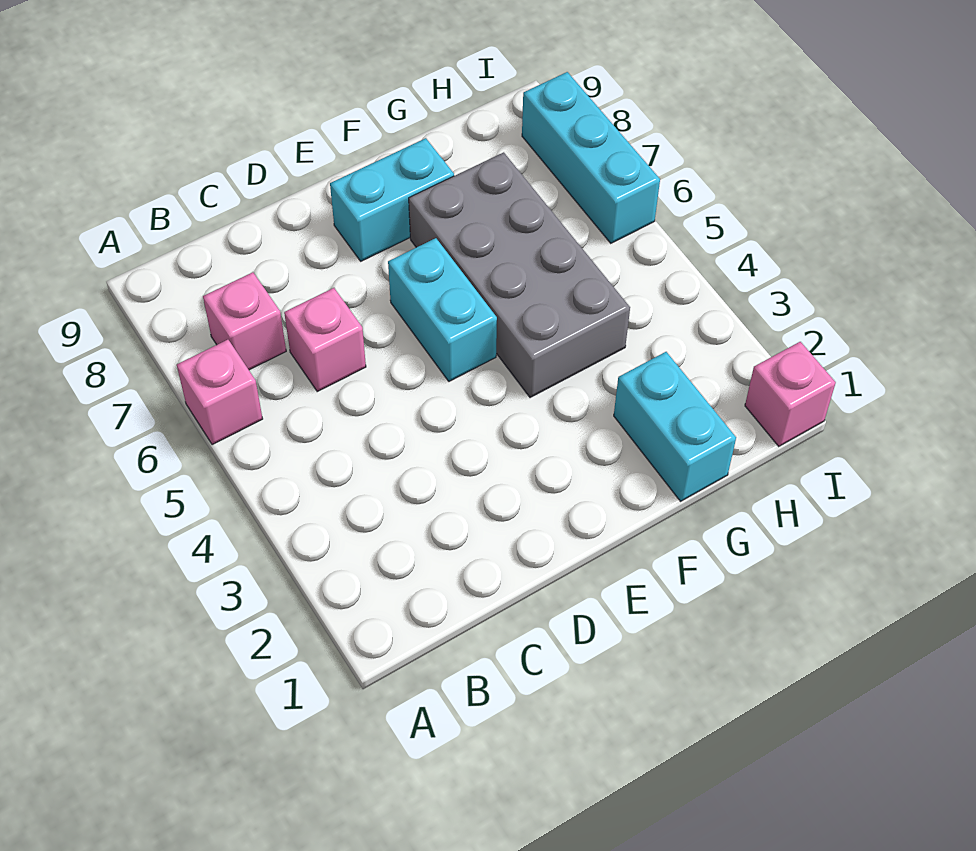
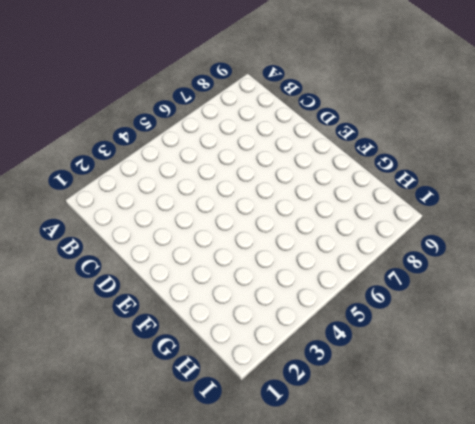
none -> pink brick A6 level 1
none -> pink brick B7 level 1

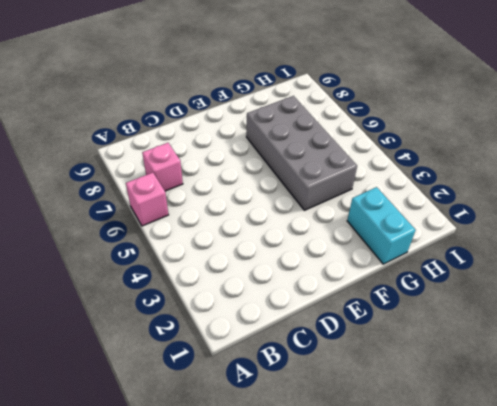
none -> pink brick C6 level 1
none -> cyan brick E5:E6 level 1

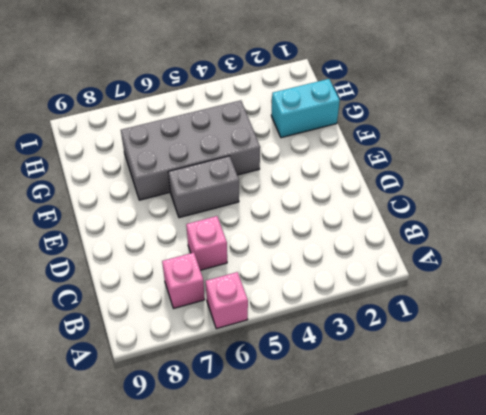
grey brick E5:E6 level 1 -> cyan brick E5:E6 level 1
none -> cyan brick E8:F8 level 1
none -> pink brick I1 level 1

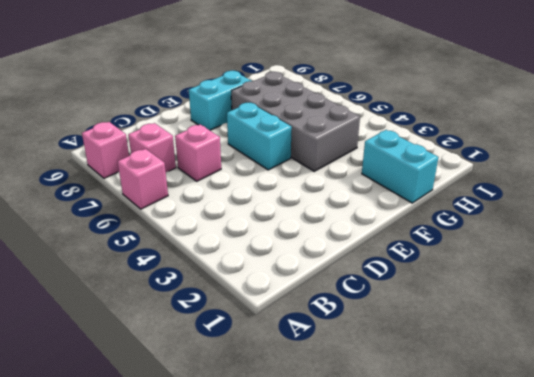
pink brick A8 level 1 -> pink brick I1 level 1
none -> cyan brick I6:I8 level 1

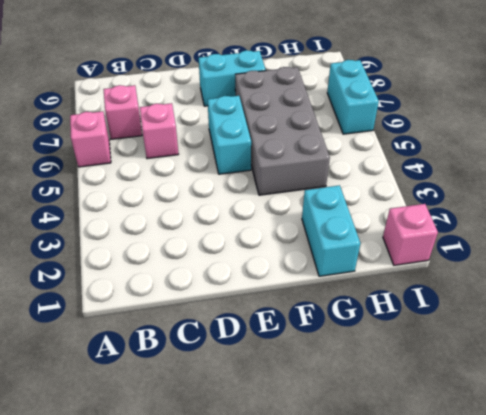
cyan brick I6:I7 level 1 -> cyan brick I6:I8 level 1

